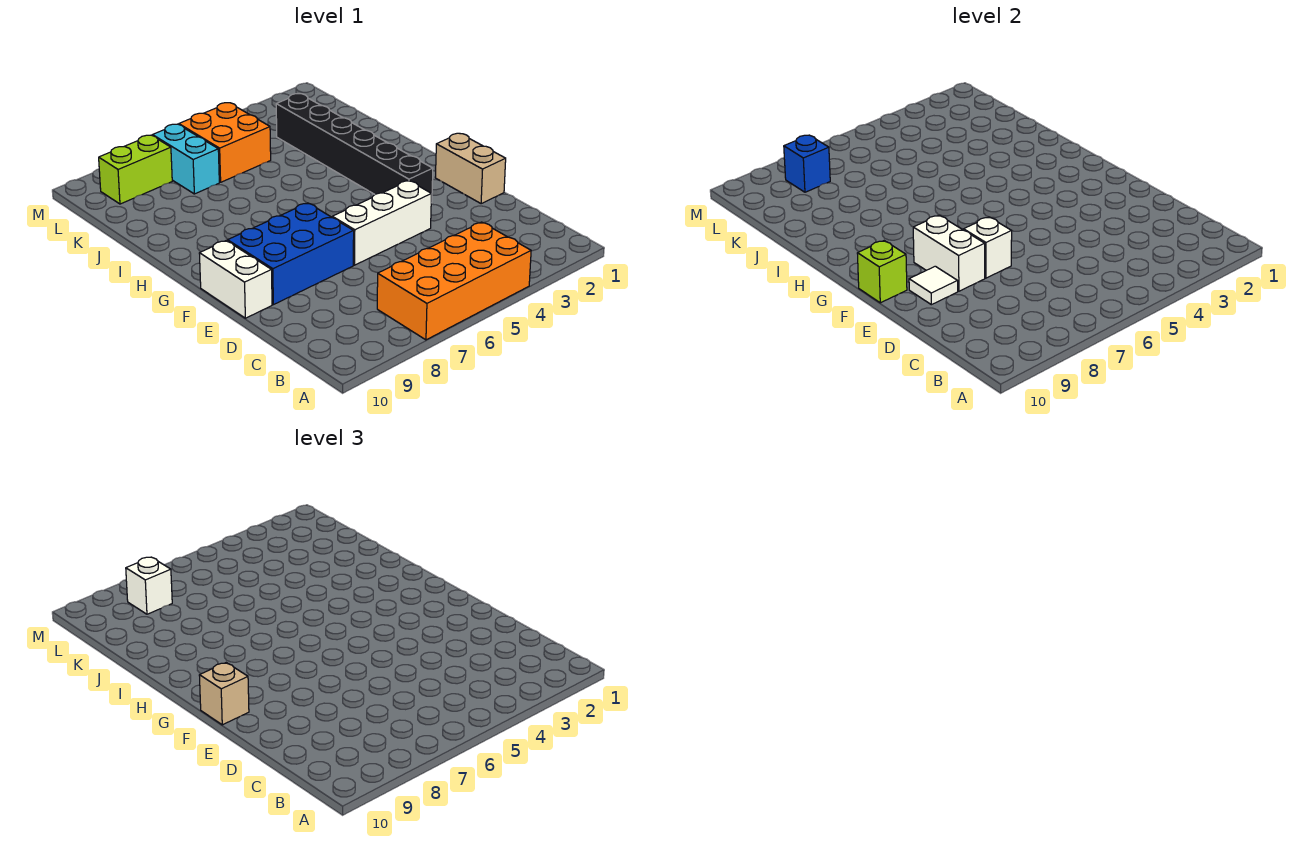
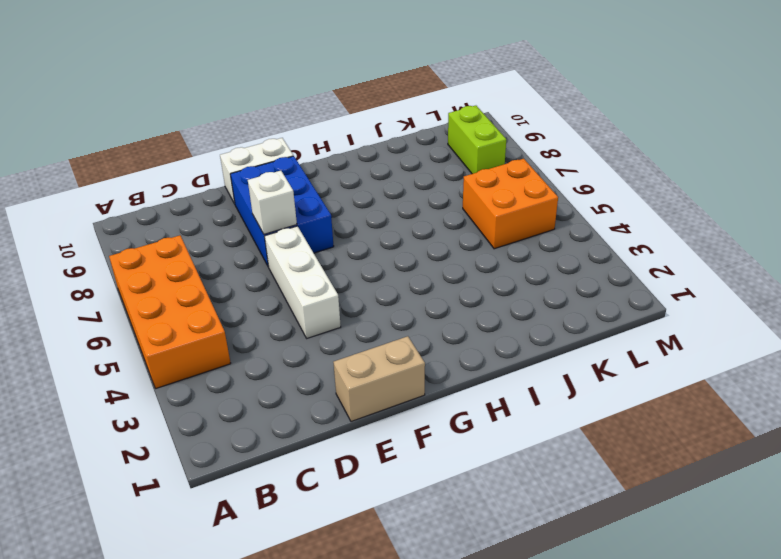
none -> black brick F3:K3 level 1
none -> cyan brick K7:L7 level 1
none -> white brick E8:F8 level 2

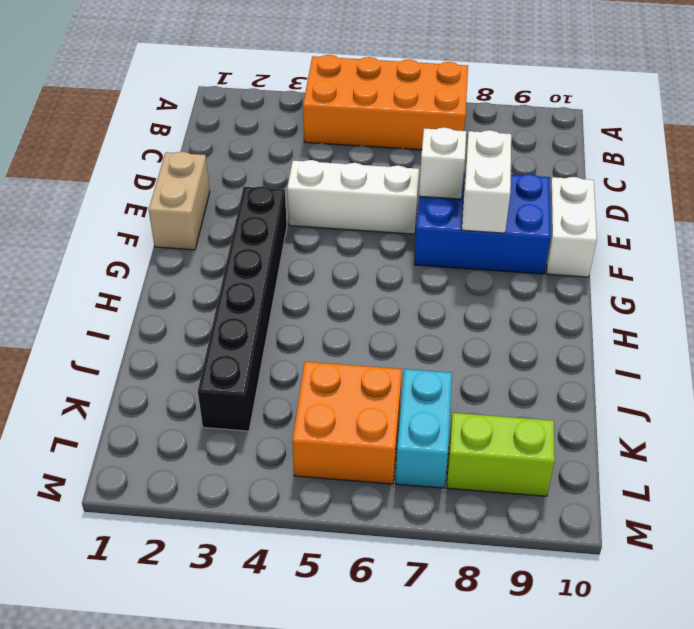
none -> white tile E9 level 2
none -> lime brick F10 level 2
none -> blue brick L8 level 2

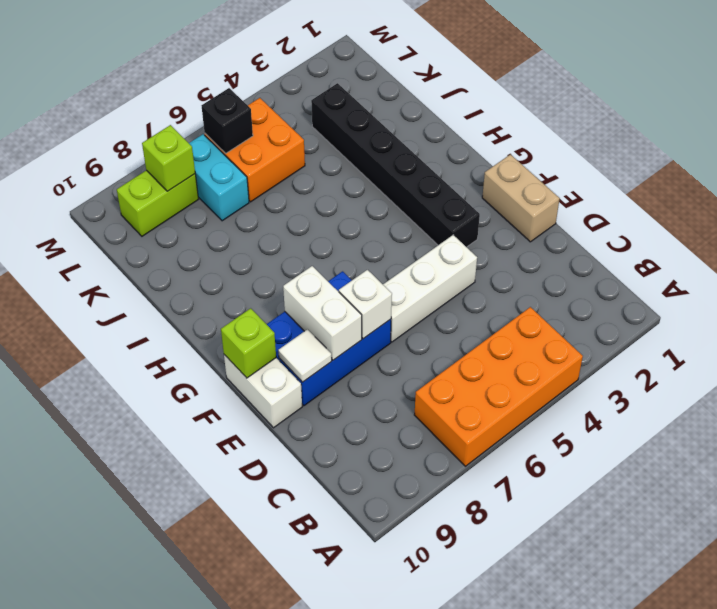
black brick L6 level 2 -> none
lime brick L8 level 2 -> blue brick L8 level 2
none -> tan brick F10 level 3
none -> white brick L8 level 3

